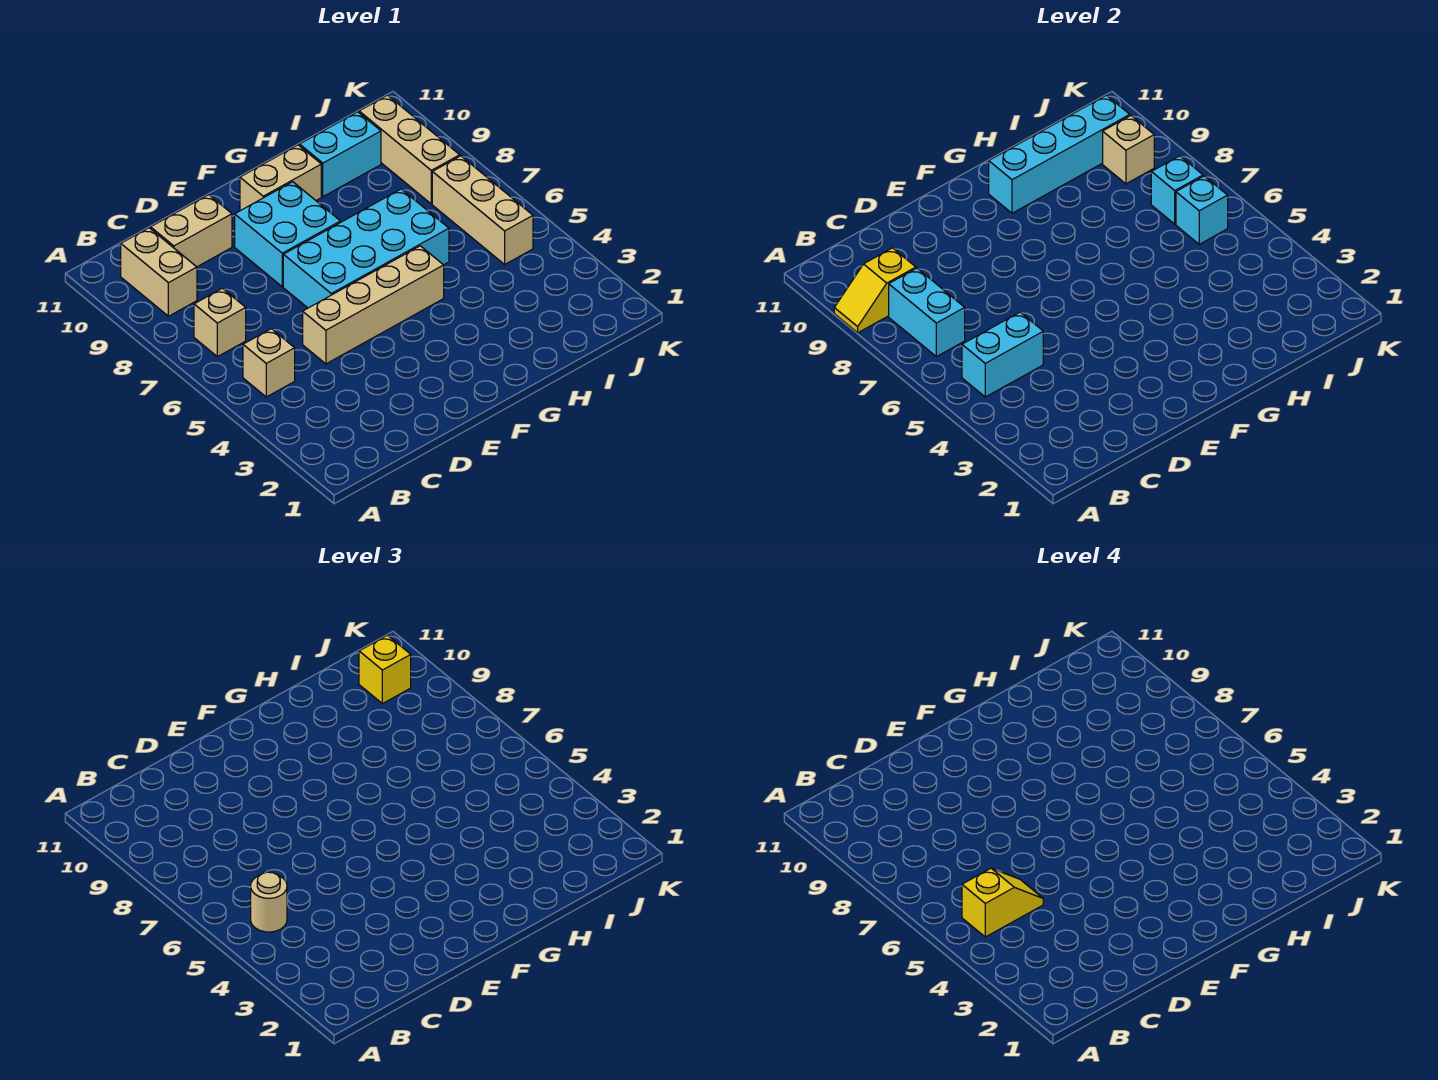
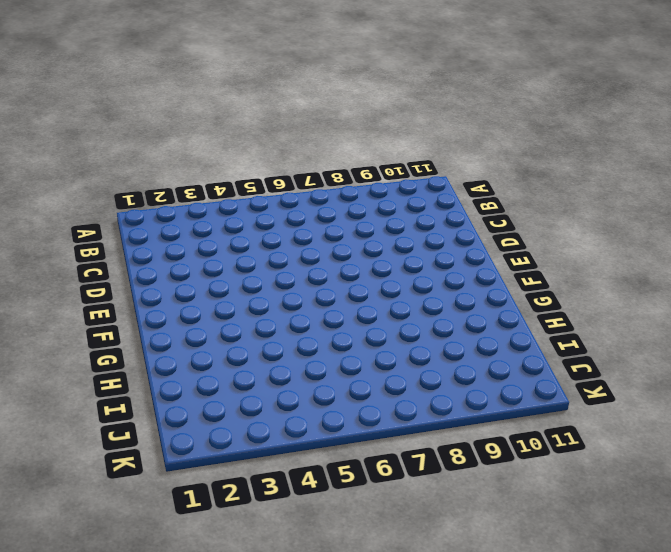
none -> tan brick B5 level 1
none -> tan brick B7 level 1
none -> tan brick B9:B10 level 1

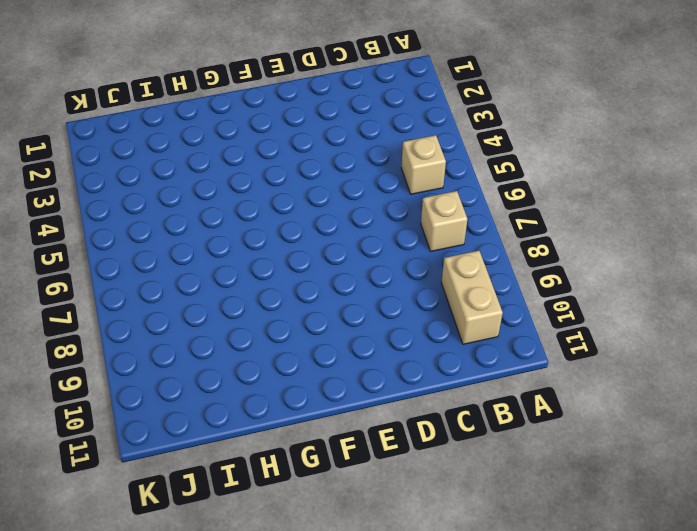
none -> tan brick C10:D10 level 1
none -> tan brick D5:G5 level 1
none -> cyan brick E6:H7 level 1

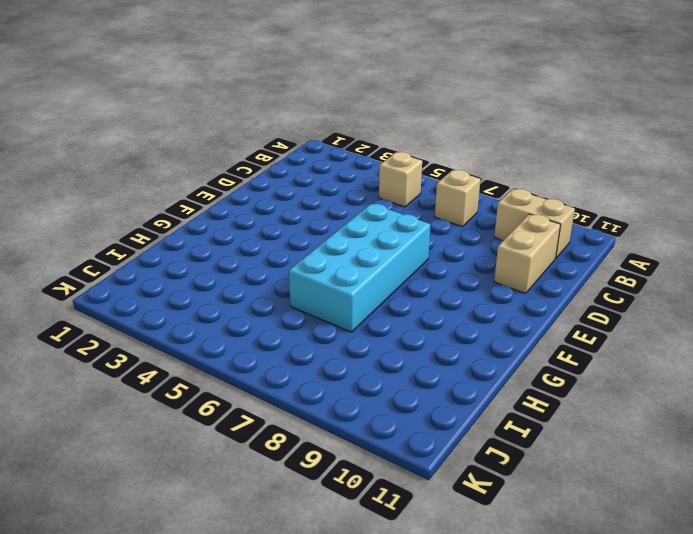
none -> tan brick D5:G5 level 1
none -> cyan brick E8:F9 level 1
none -> tan brick F10:G10 level 1

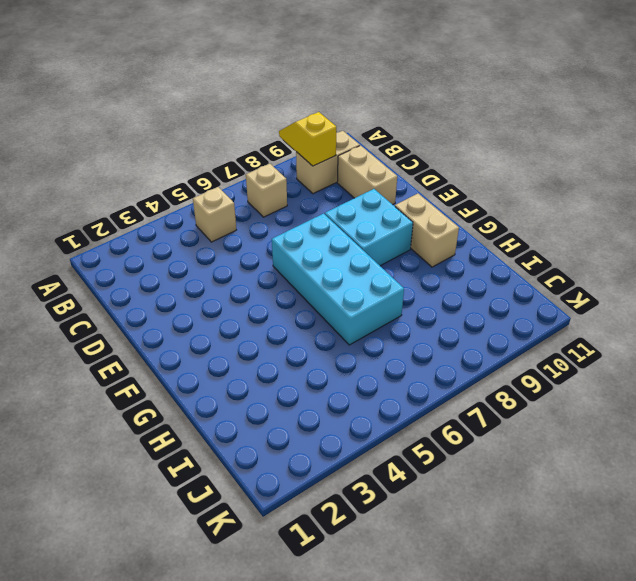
none -> tan brick D5:G5 level 1
none -> cyan brick H10:I10 level 1
none -> tan brick J5:J7 level 1

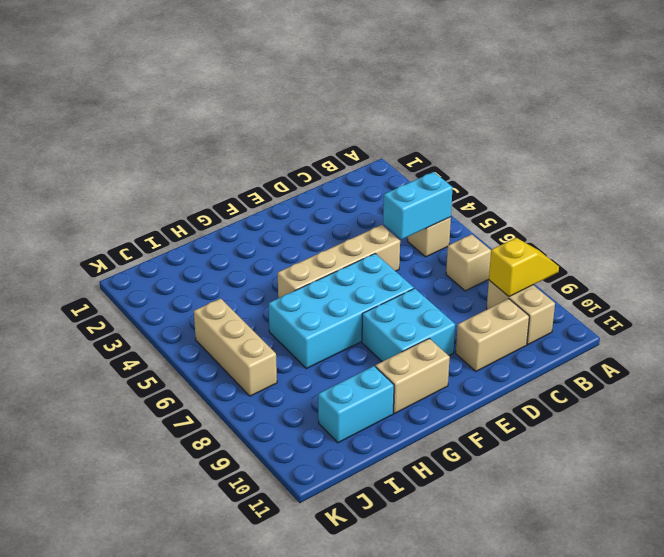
none -> tan brick J8:J10 level 1
none -> cyan brick B7:B8 level 2
none -> cyan brick G10:J10 level 2

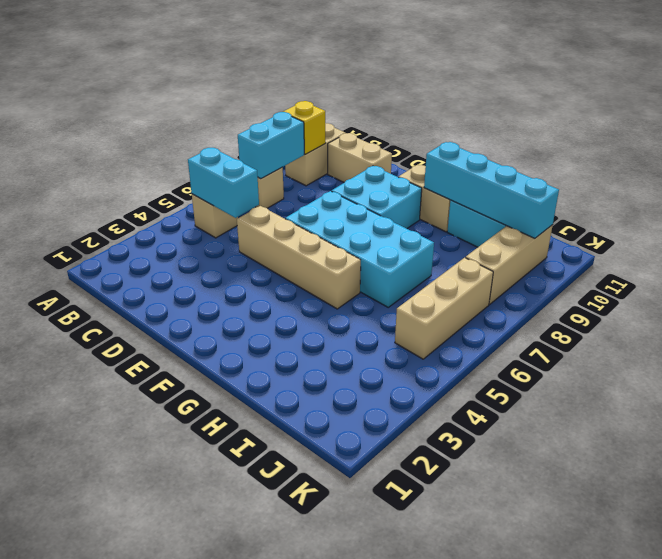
none -> cyan brick J6 level 2
none -> cyan brick J7 level 2
none -> tan brick J9 level 2

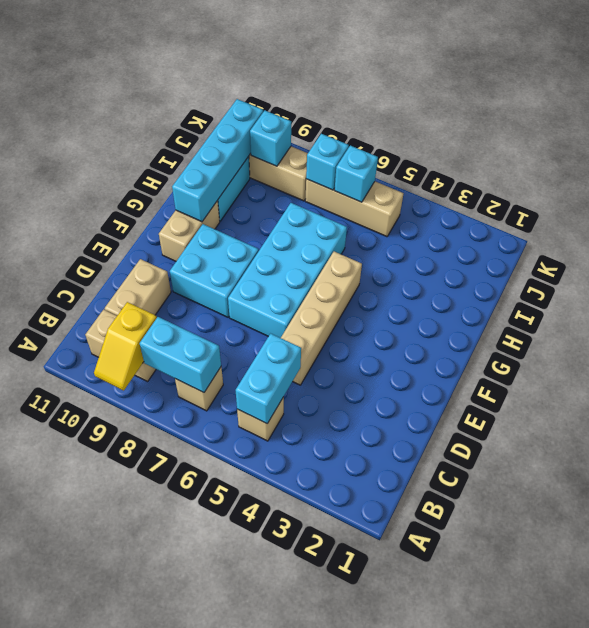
cyan brick J9 level 2 -> tan brick J9 level 2
none -> tan round brick B5 level 3
none -> yellow brick J10 level 3
none -> yellow slope B5:C5 level 4 top B

